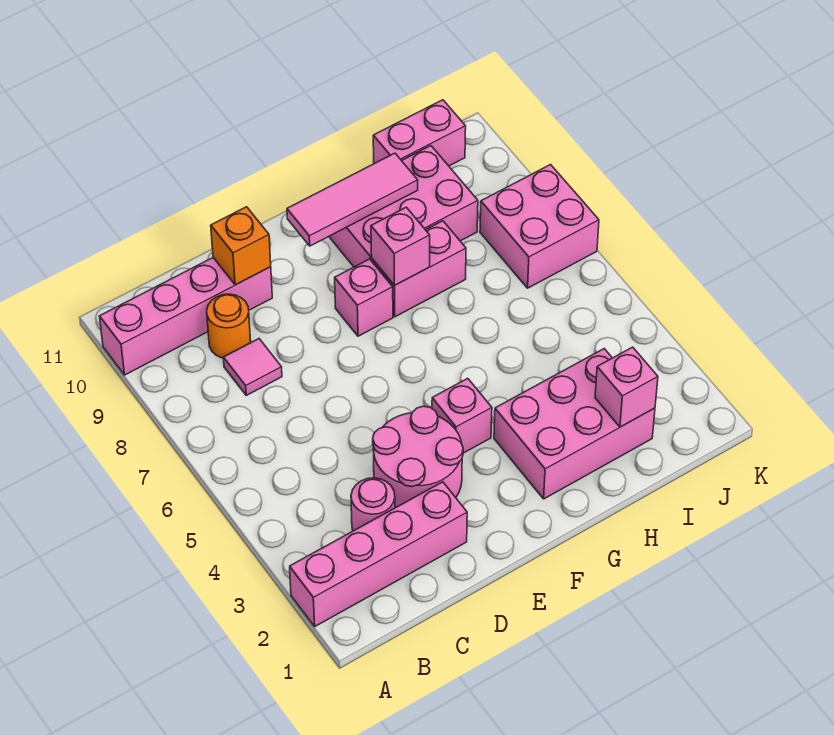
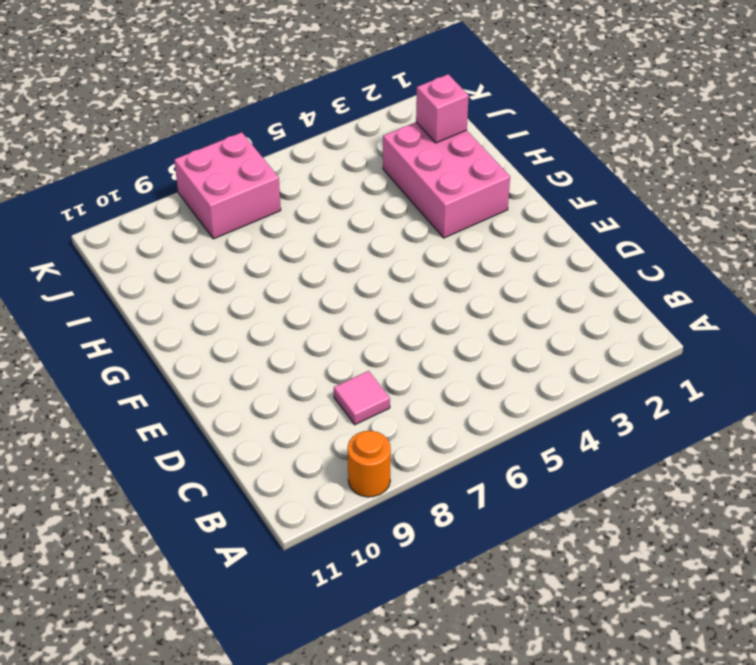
orange round brick A9 level 1 -> orange round brick C9 level 1
none -> pink brick A2:D2 level 1
none -> pink brick A10:D10 level 1
none -> pink round brick C3 level 1

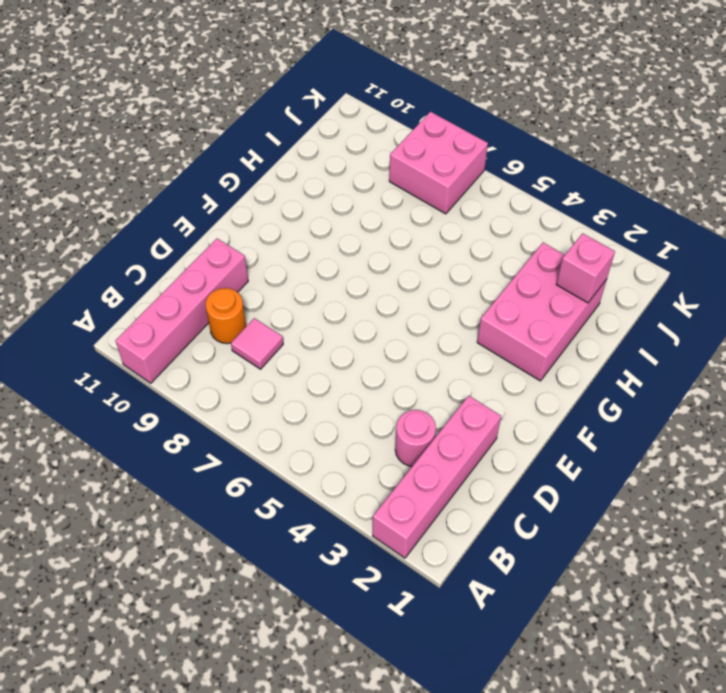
none -> pink round brick D3:E4 level 1
none -> pink brick F4 level 1
none -> pink brick F8 level 1

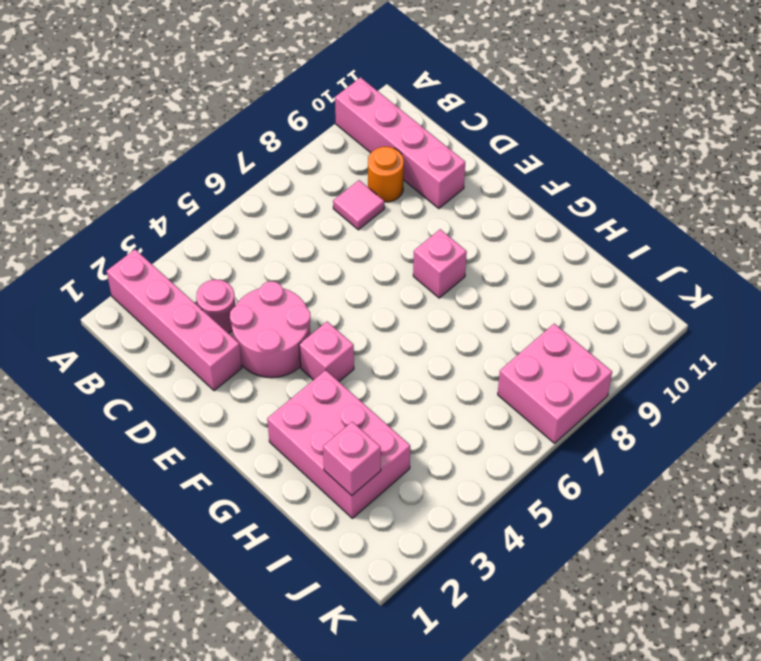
none -> pink brick G8:H8 level 1
none -> pink brick G9:I10 level 1
none -> pink brick I11:J11 level 1

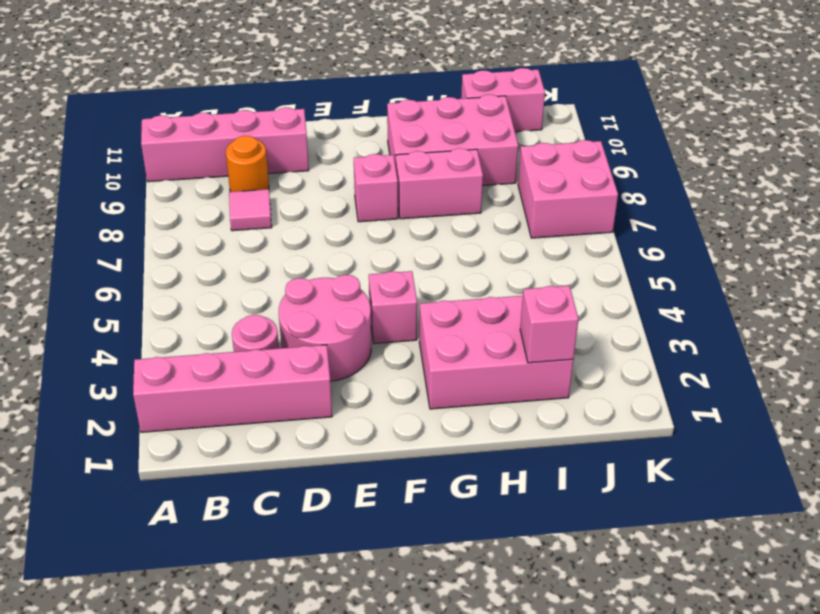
none -> orange brick D10 level 2
none -> pink tile F10:H10 level 2
none -> pink brick G8 level 2

